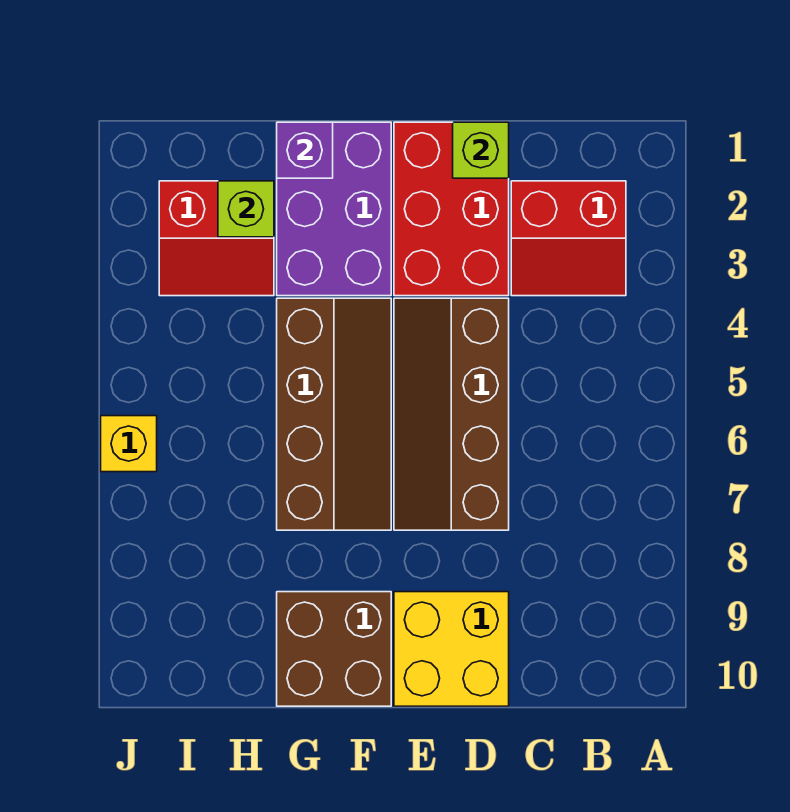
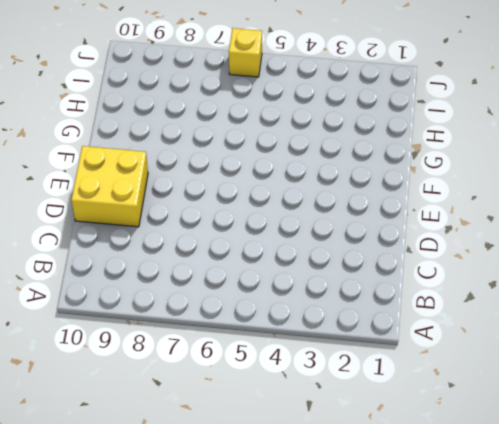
none -> red slope B2:C3 level 1 top 2
none -> red brick D1:E3 level 1
none -> brown slope D4:E7 level 1 top D

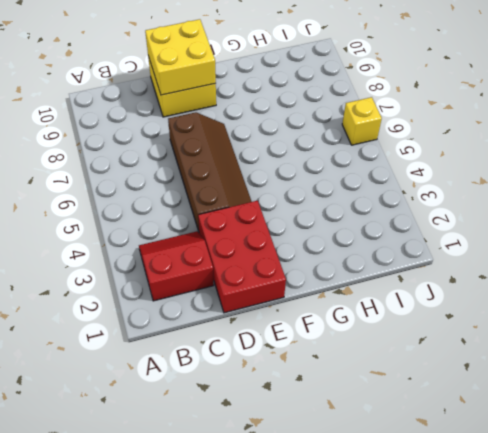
yellow brick D9:E10 level 2 -> none
none -> purple brick F1:G3 level 1
none -> brown slope F4:G7 level 1 top G
none -> brown brick F9:G10 level 1

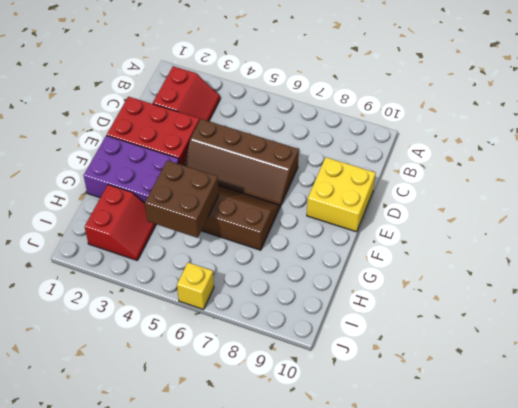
brown brick G4:H5 level 2 -> brown brick F9:G10 level 1
none -> lime brick D1 level 2
none -> purple brick G1 level 2
none -> lime brick H2 level 2

